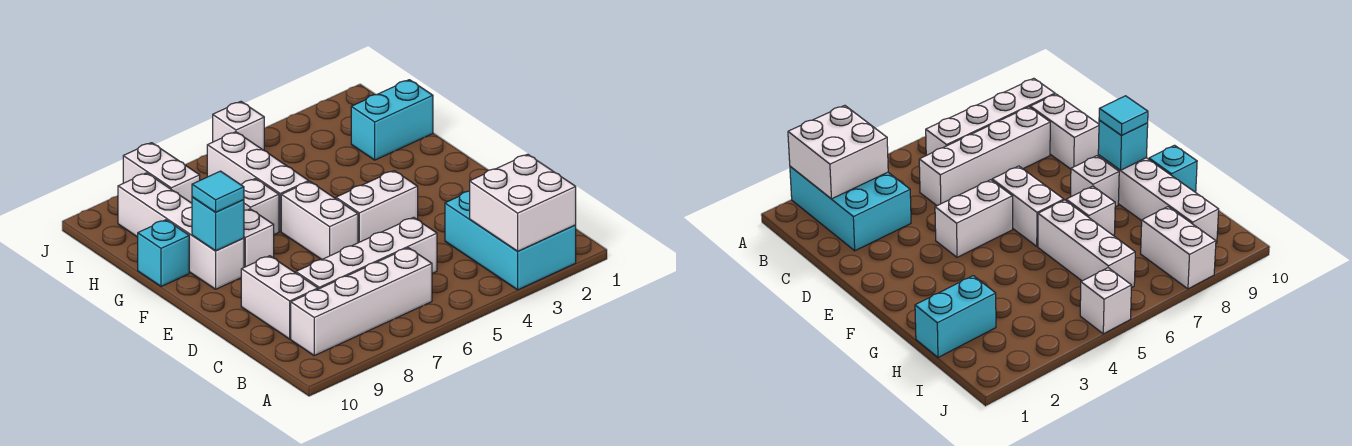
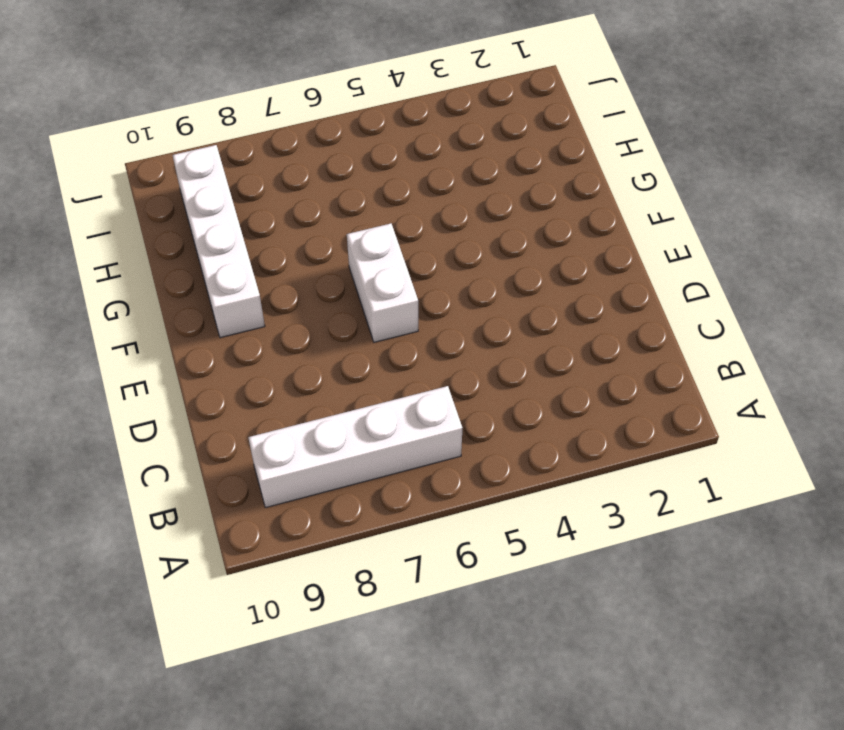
none -> cyan brick A2:C3 level 1
none -> white brick C5:C8 level 1
none -> white brick C9:D9 level 1

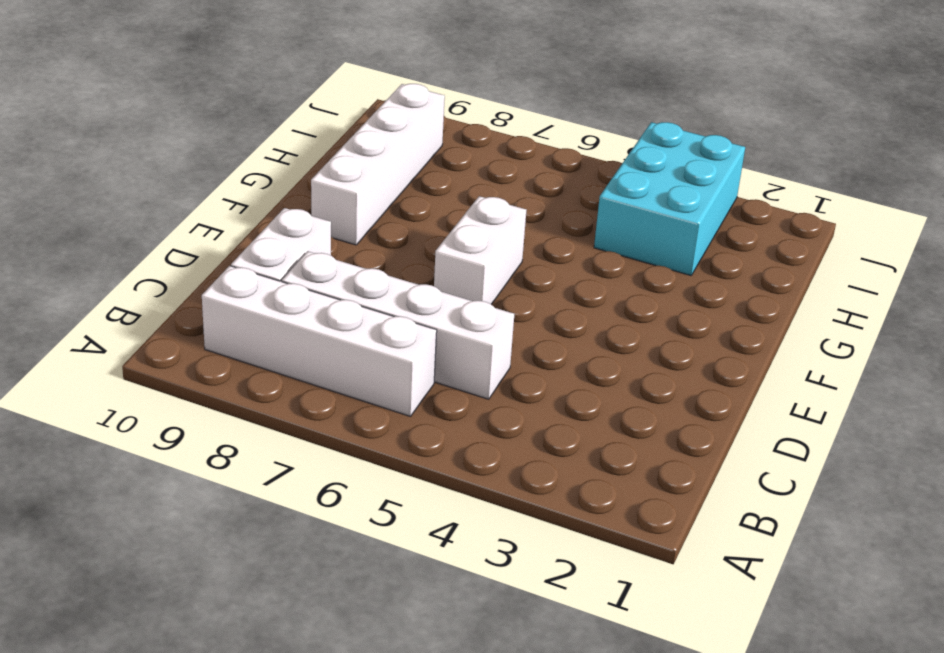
cyan brick H3:J4 level 1 -> cyan brick A2:C3 level 1
none -> white brick E4:E5 level 1
none -> white brick F8 level 1
none -> white brick G6:I6 level 1

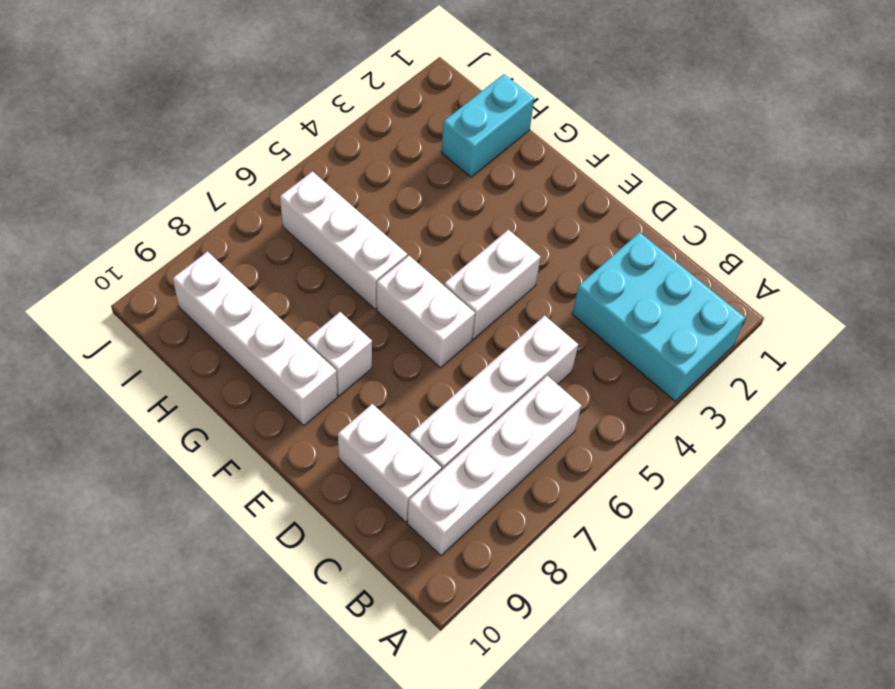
none -> white brick G7 level 1
none -> cyan brick G10 level 1
none -> white brick I8:J8 level 1

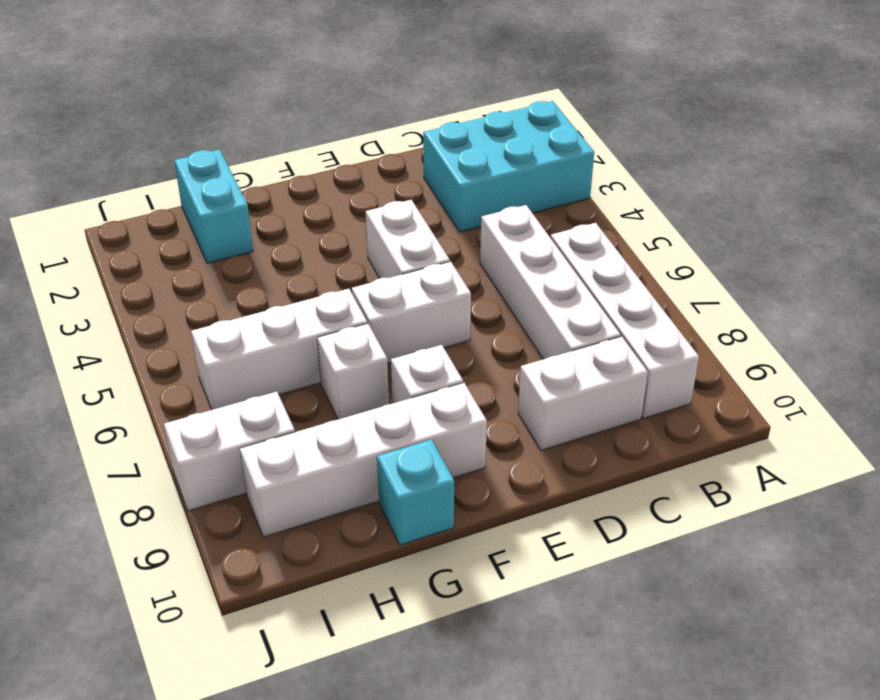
none -> white brick J5 level 1
none -> white brick A2:B3 level 2
none -> cyan brick F9 level 2

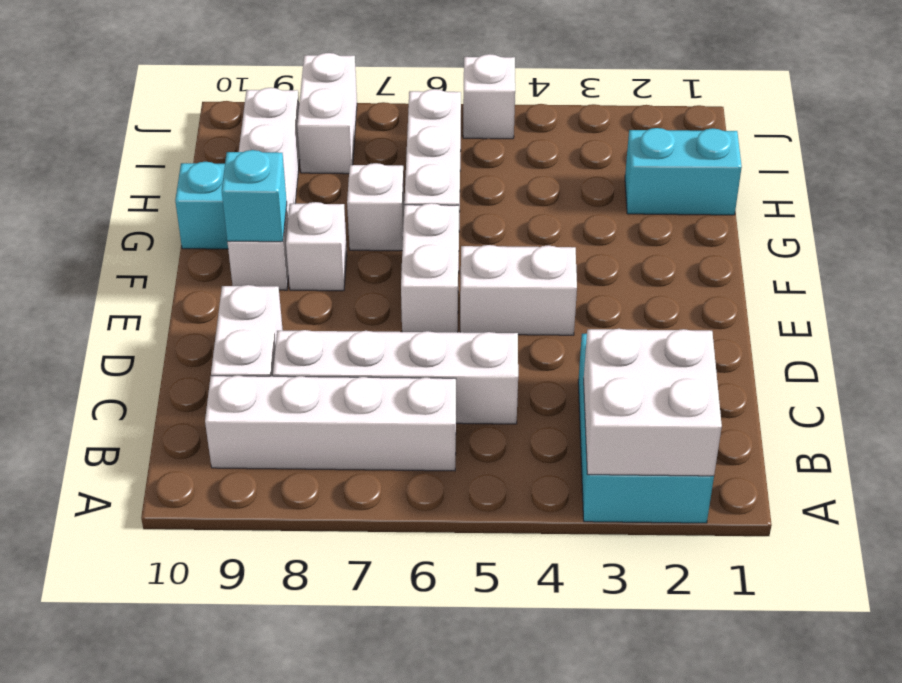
none -> cyan tile F9 level 3

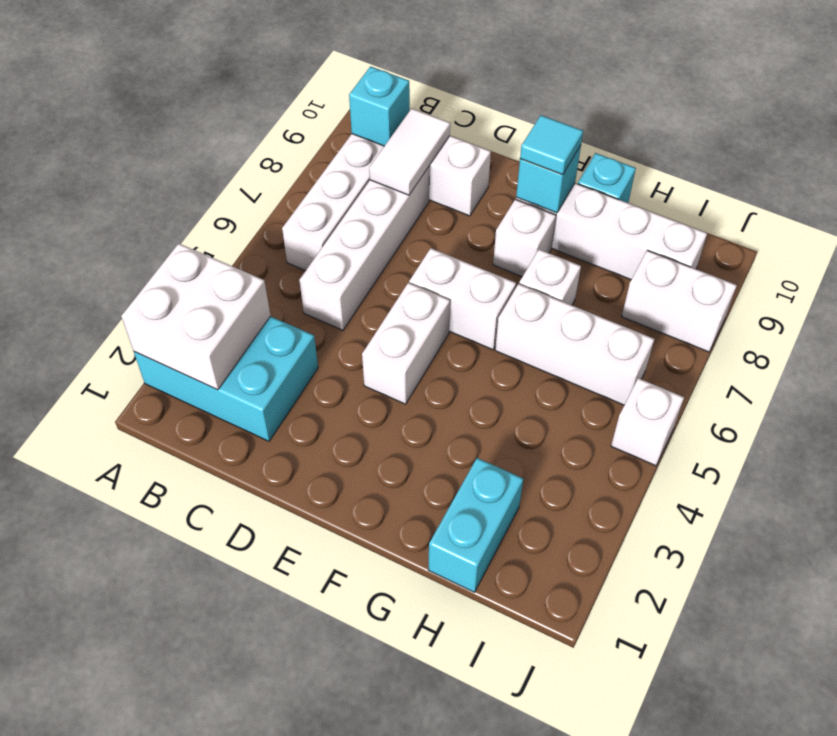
cyan brick B9 level 2 -> none
white tile C8:C9 level 2 -> none

